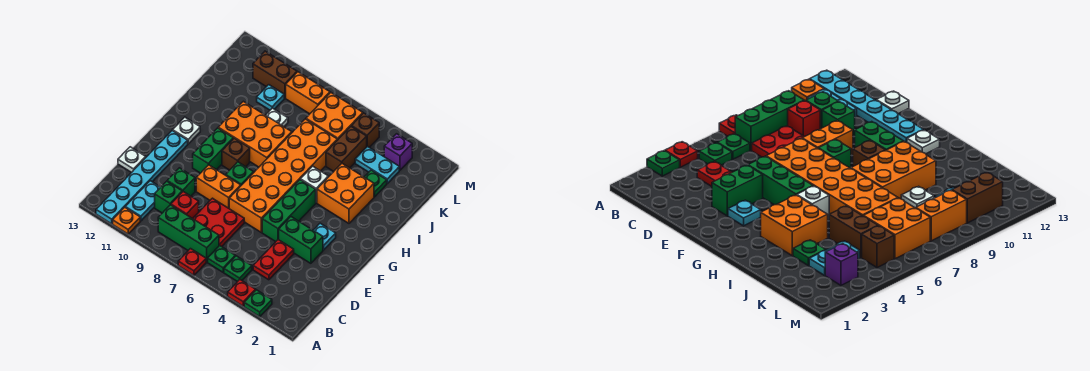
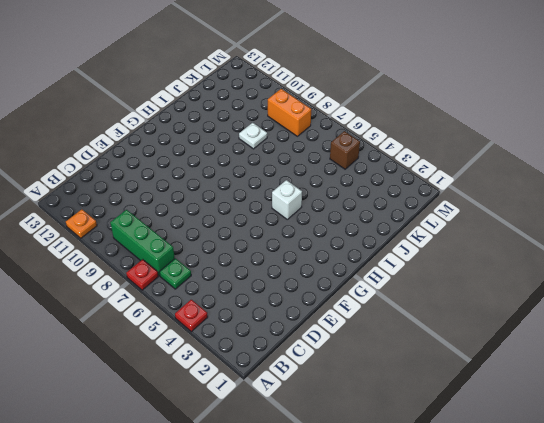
none -> green plate A3 level 1
none -> cyan plate A12:F12 level 1
none -> green plate B5 level 1
none -> cyan plate B11:C11 level 1

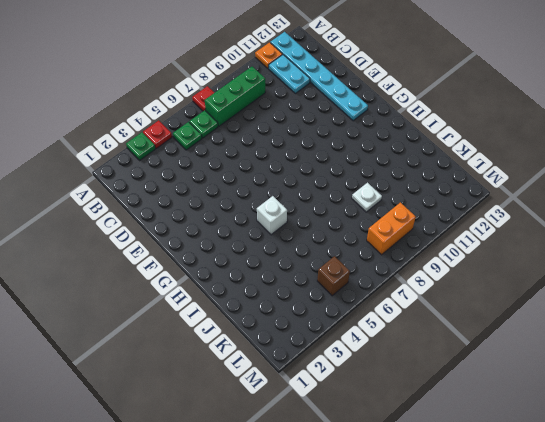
none -> red plate C4:D4 level 1
none -> red plate C7:D8 level 1
none -> red brick C9 level 1
none -> green brick C10 level 1

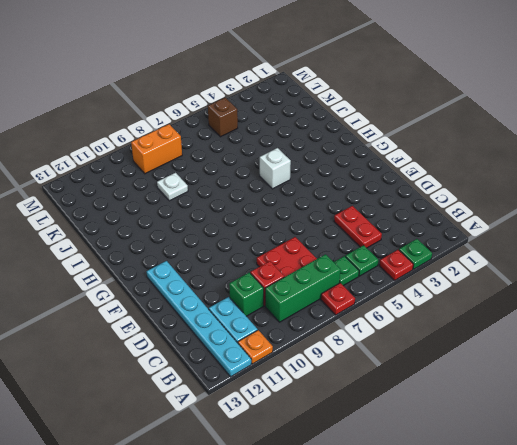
none -> green brick D10 level 1
none -> white plate D13 level 1
none -> green brick E3:E4 level 1
none -> green brick E5:G5 level 1

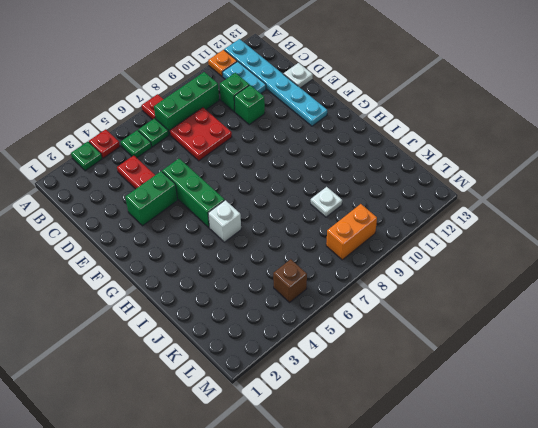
none -> red brick C9 level 1
none -> orange brick E6:J7 level 1
none -> orange brick E8:E9 level 1
none -> cyan plate F3 level 1

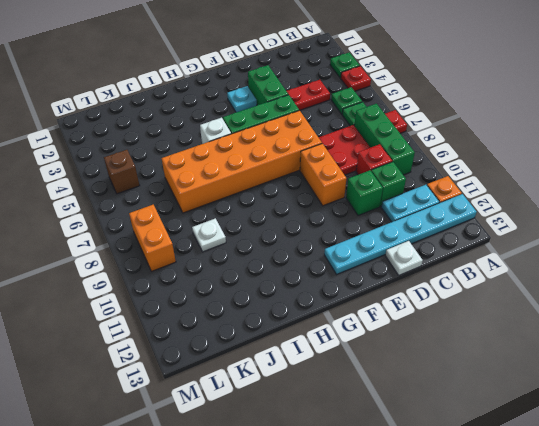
none -> green brick F8 level 1
none -> green brick F10:G10 level 1
none -> brown brick G9 level 1
none -> white plate G12 level 1

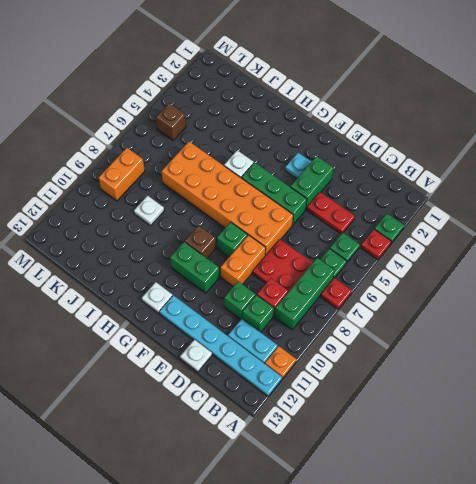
none -> orange brick H3:I4 level 1
none -> orange brick H8:I10 level 1
none -> green plate J3 level 1
none -> brown brick J5:K5 level 1

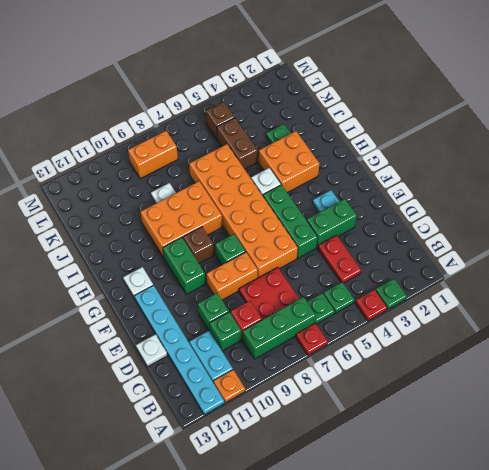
none -> cyan plate K3:K4 level 1
none -> orange brick K6:L7 level 1
none -> cyan plate K10 level 1
none -> purple brick L3 level 1

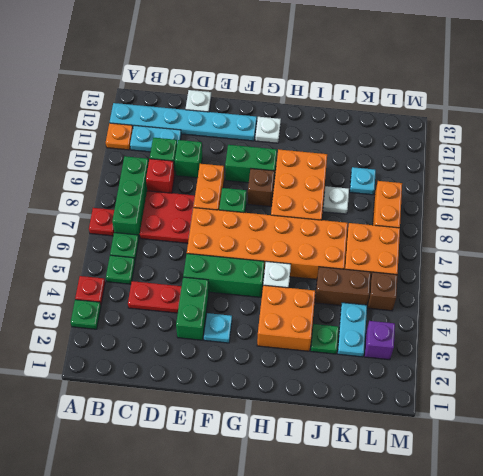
none -> brown brick L10:L11 level 1

